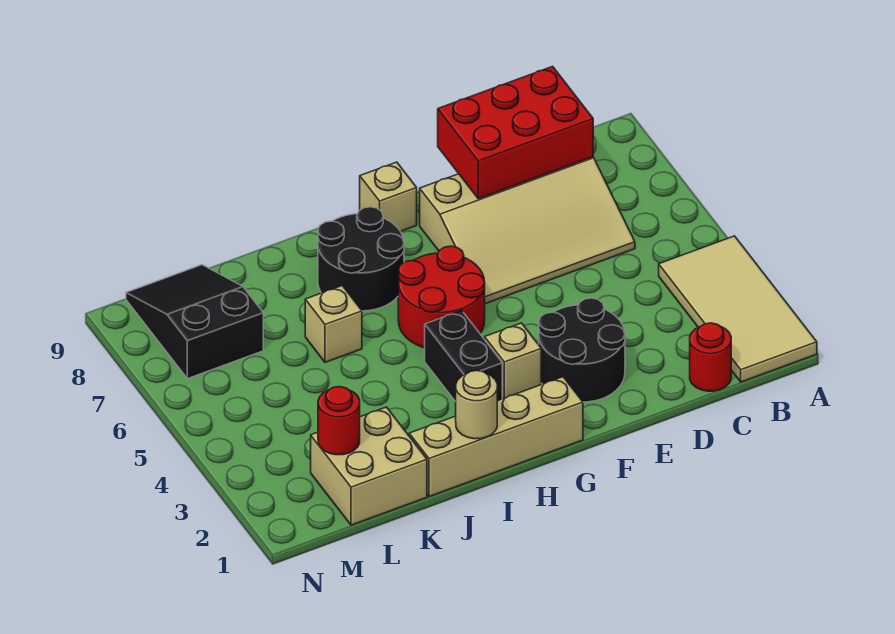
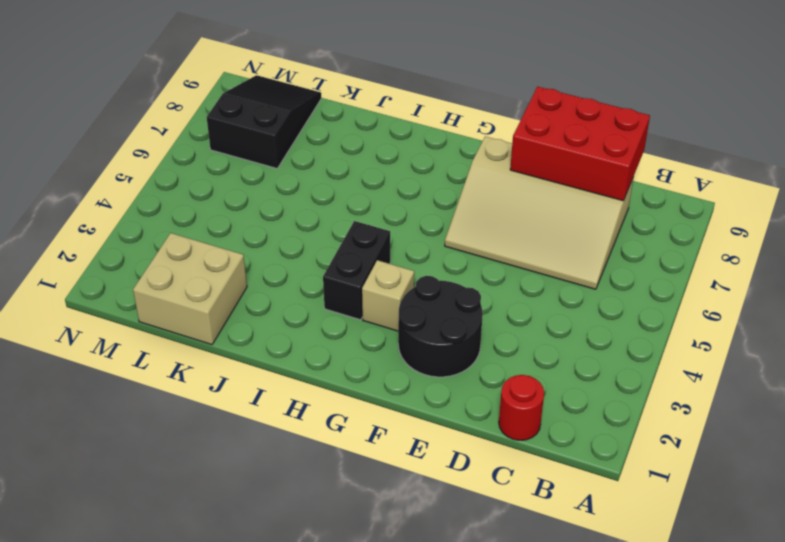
none -> tan tile A1:B4 level 1
none -> tan brick G1:J1 level 1
none -> red round brick G5:H6 level 1

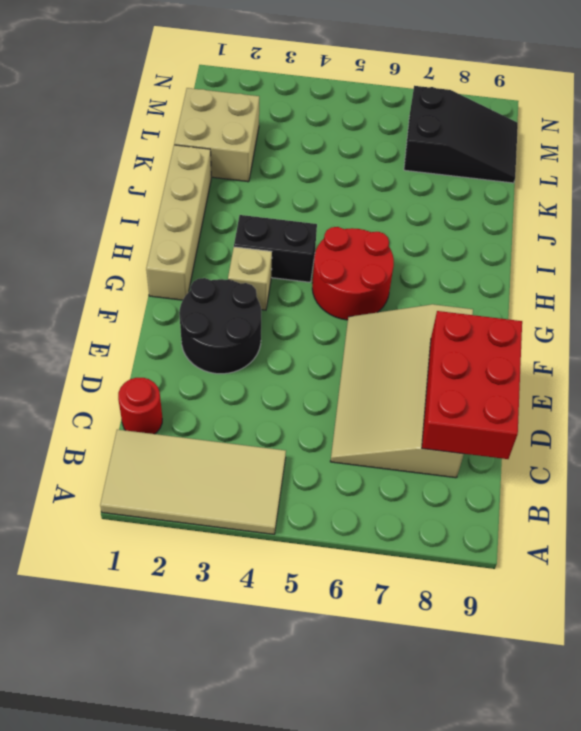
none -> tan brick G9 level 1
none -> black round brick H7:I8 level 1
none -> tan brick J6 level 1

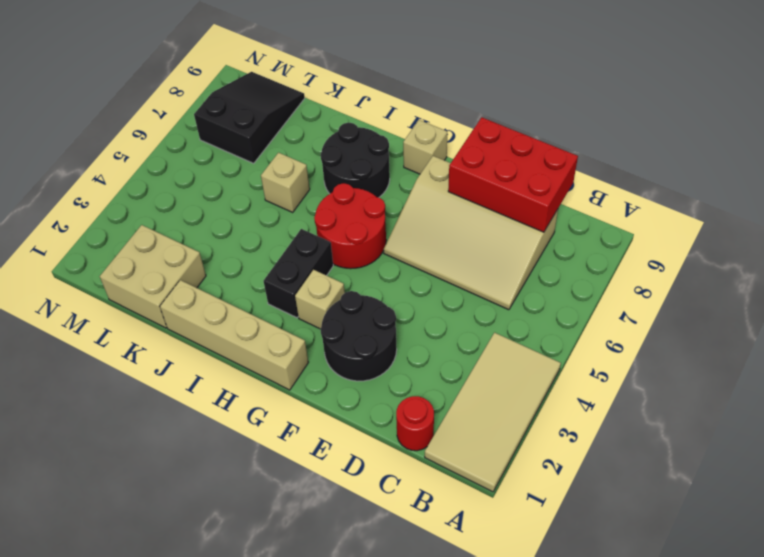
none -> tan round brick I1 level 2
none -> red round brick L2 level 2

